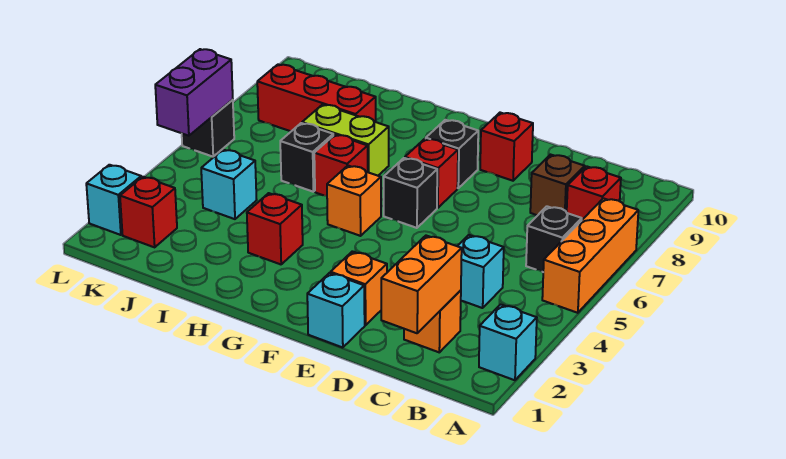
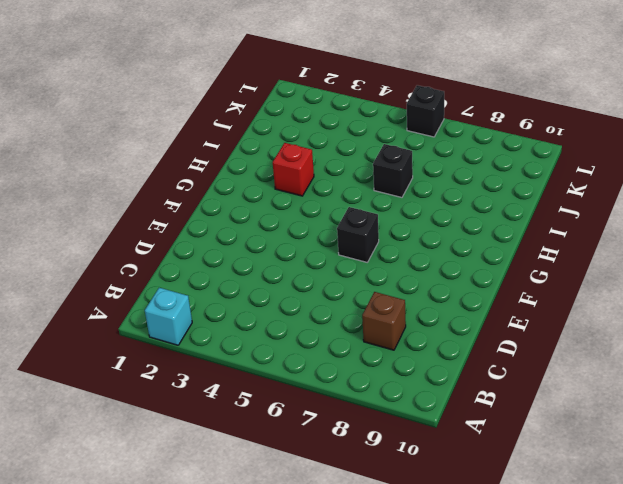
none -> orange brick A5:A7 level 1
none -> black brick B6 level 1
none -> red brick B8 level 1

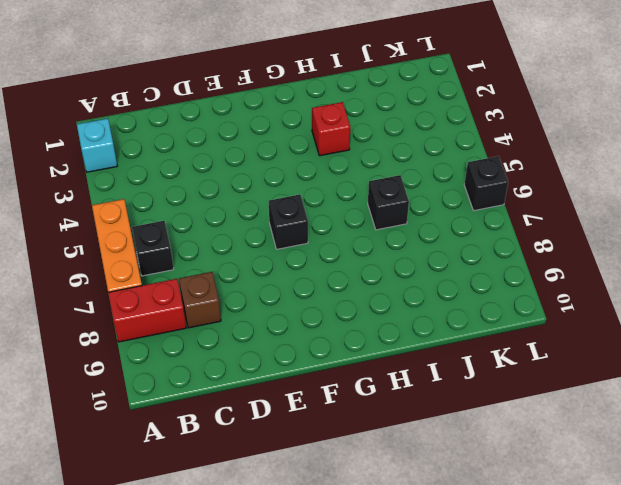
red brick A8:B8 level 1 -> red brick B8 level 1
none -> orange brick C2 level 1
none -> cyan brick C4 level 1
none -> cyan brick E1 level 1

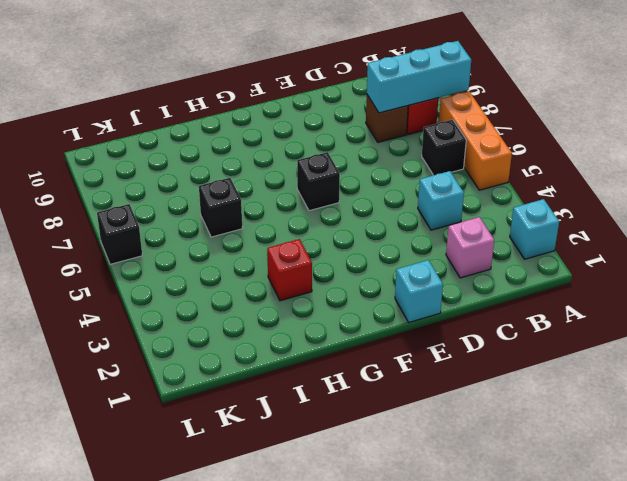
cyan brick A8:C8 level 2 -> none
pink brick C2 level 1 -> orange brick C2 level 1
none -> orange brick E2 level 1
none -> red brick E9 level 1
none -> red brick F7 level 1

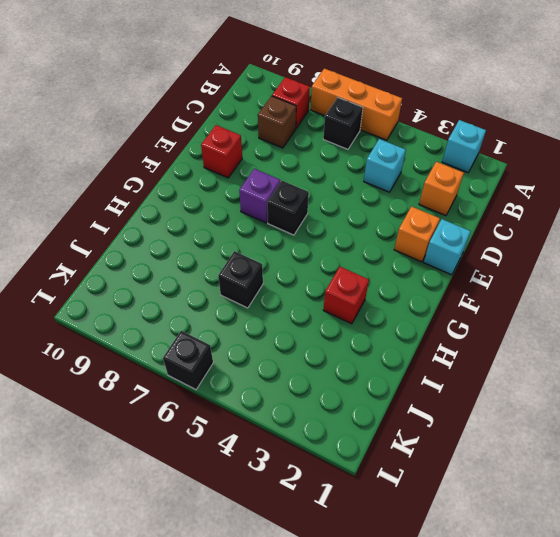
purple brick F7 level 1 -> red brick F7 level 1
none -> black brick F8 level 1
none -> orange brick G5 level 1
none -> red brick H6 level 1

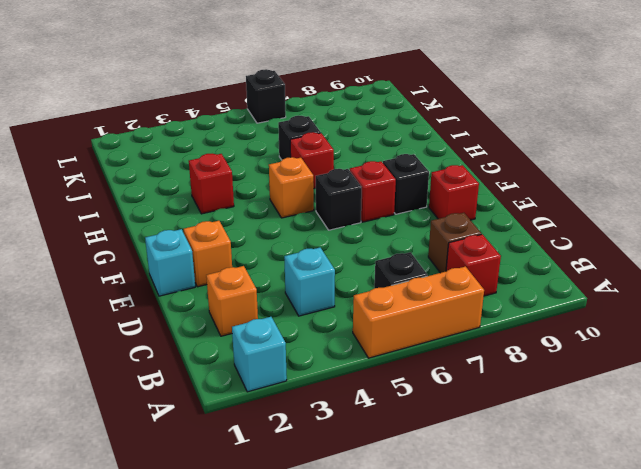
none -> lime brick H7:I7 level 1
none -> red brick I8:K8 level 1
none -> cyan brick J4 level 1

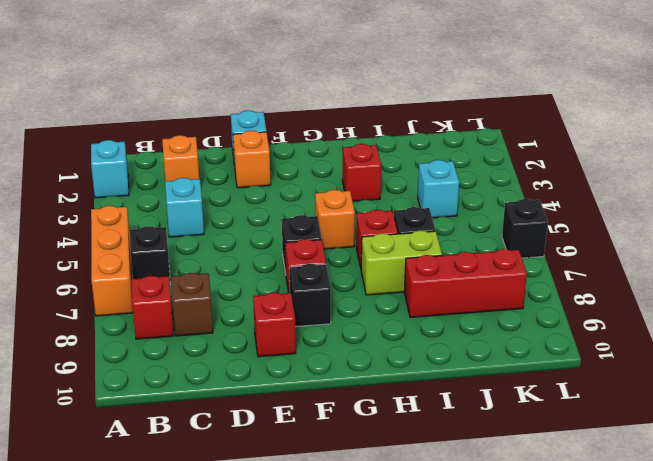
none -> red brick K2 level 1
none -> cyan brick L2 level 1
none -> orange brick C1:C2 level 2

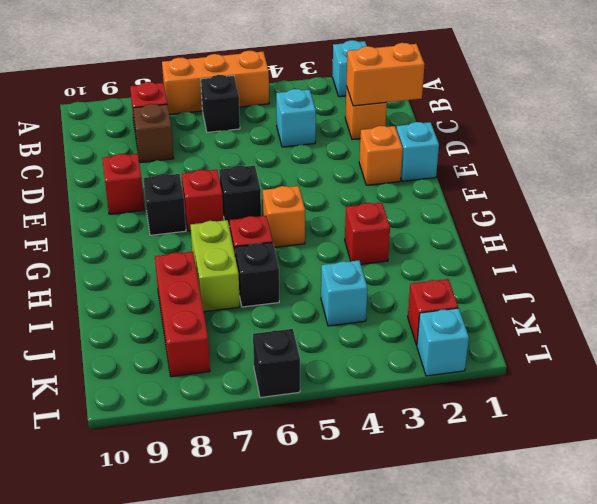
none -> purple brick L5:L6 level 2

